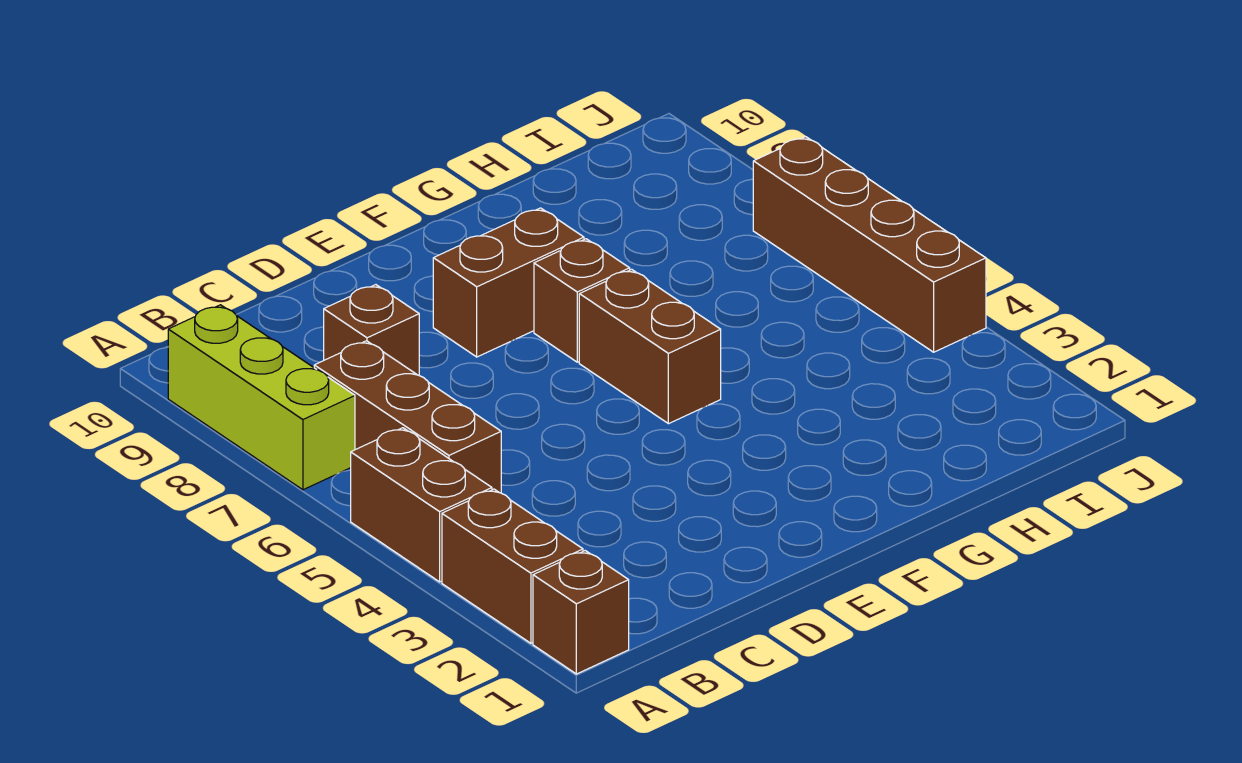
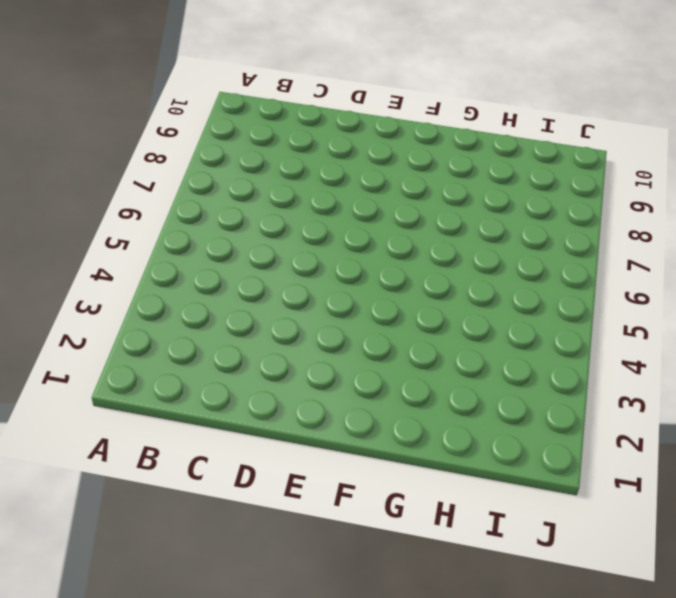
none -> brown brick A1 level 1
none -> brown brick A2:A3 level 1

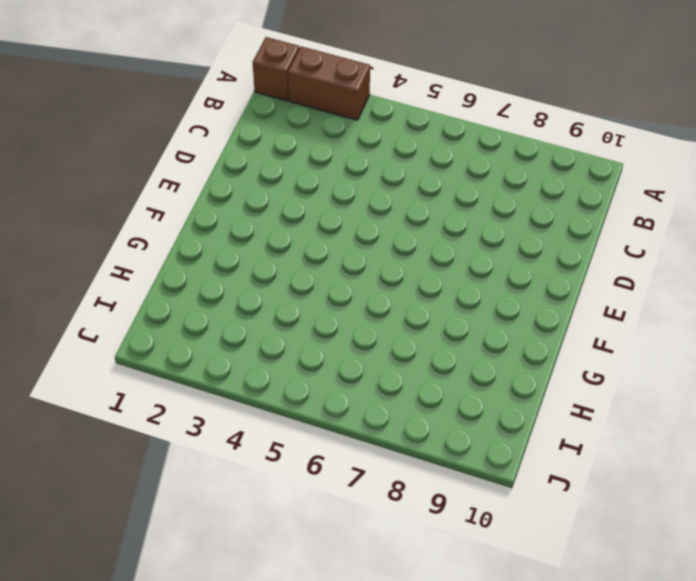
none -> brown brick A4:A5 level 1
none -> lime brick A7:A9 level 1

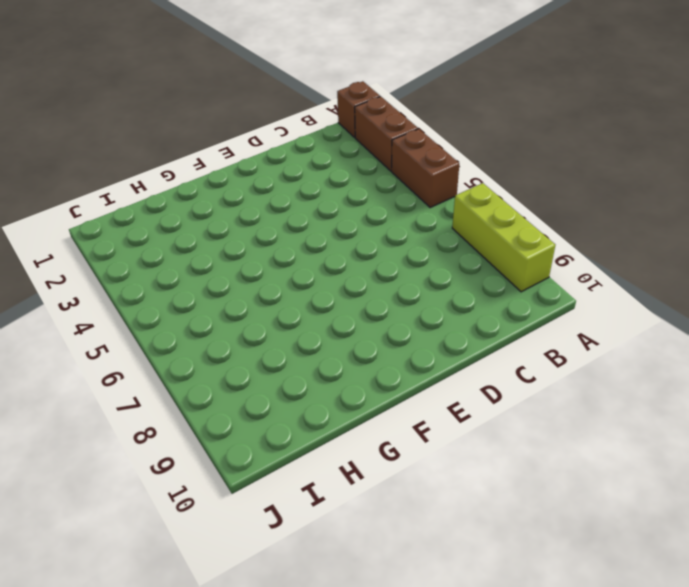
none -> brown brick B5:B7 level 1
none -> brown brick C8 level 1

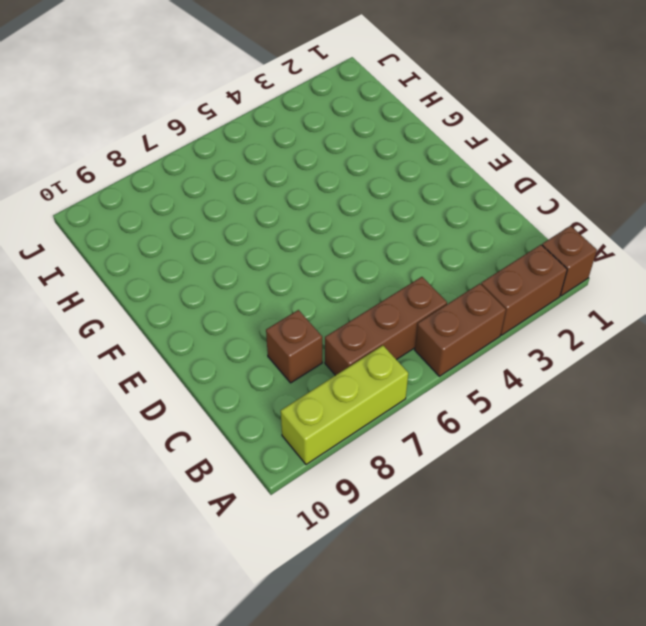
none -> brown brick E8:F8 level 1
none -> brown brick F5:F6 level 1

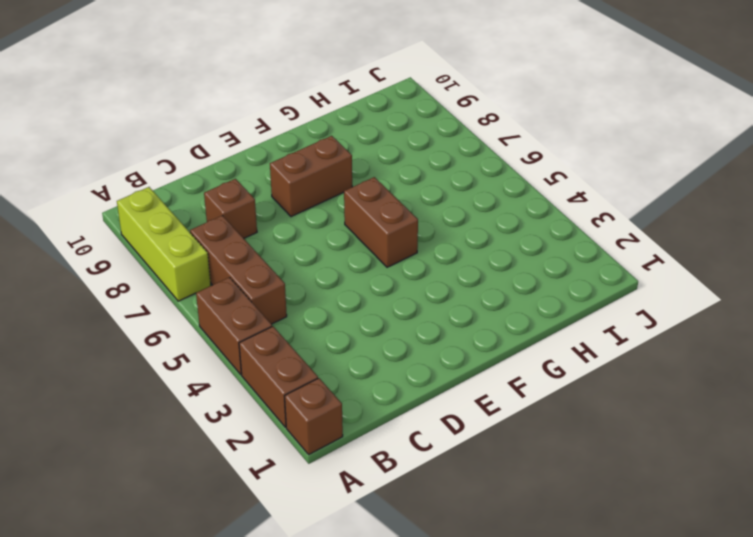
none -> brown brick F7 level 1
none -> brown brick J4:J7 level 1

